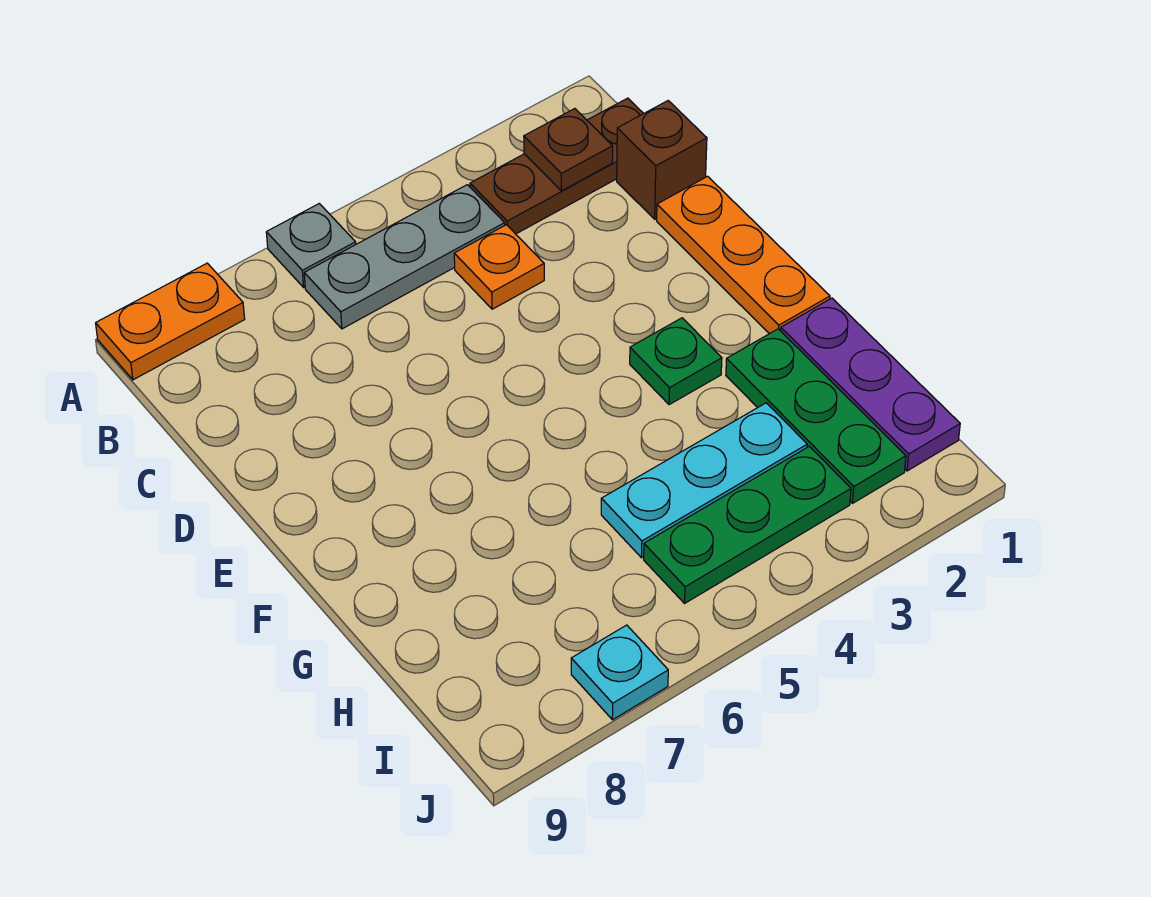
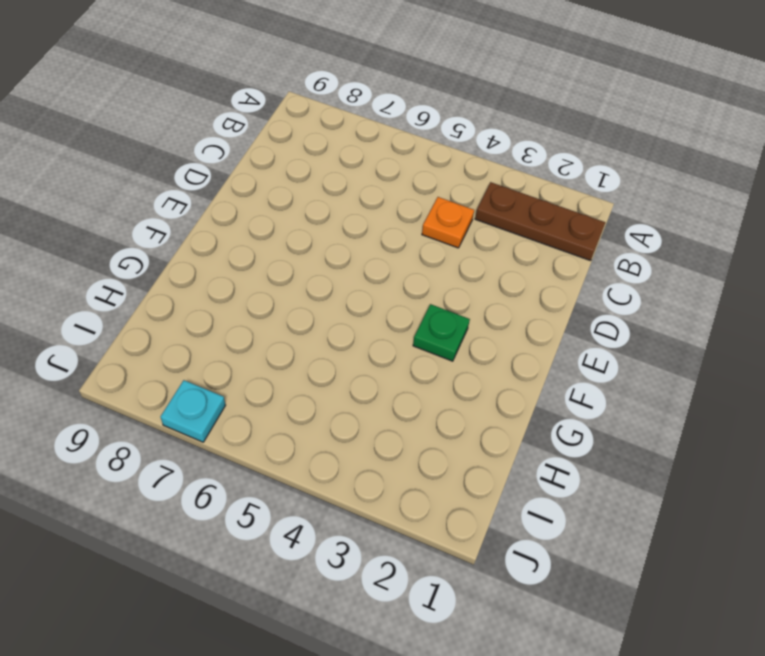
none -> grey plate A6 level 1
none -> orange plate A8:A9 level 1
none -> grey plate B4:B6 level 1

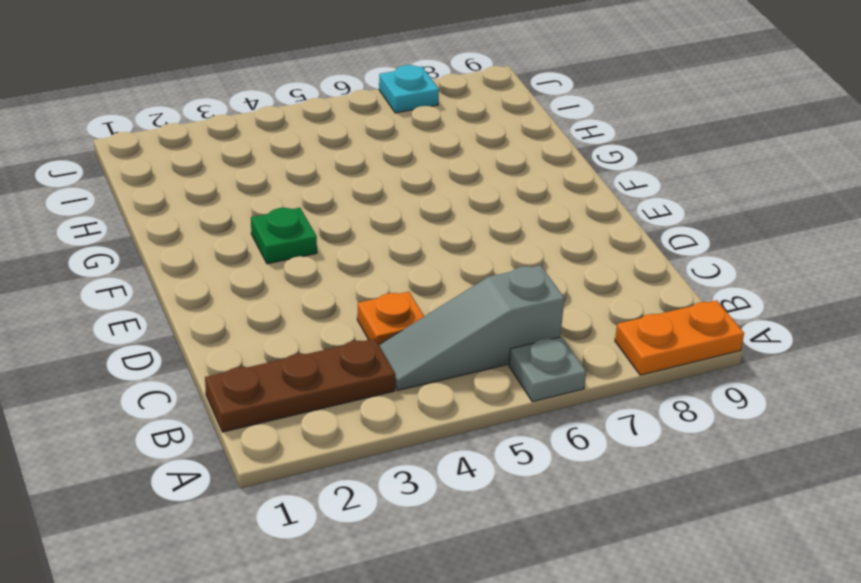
grey slope B4:B6 level 1 top 6 -> grey plate B4:B6 level 1
none -> brown brick C1 level 1
none -> orange plate D1:F1 level 1
none -> purple plate G1:I1 level 1

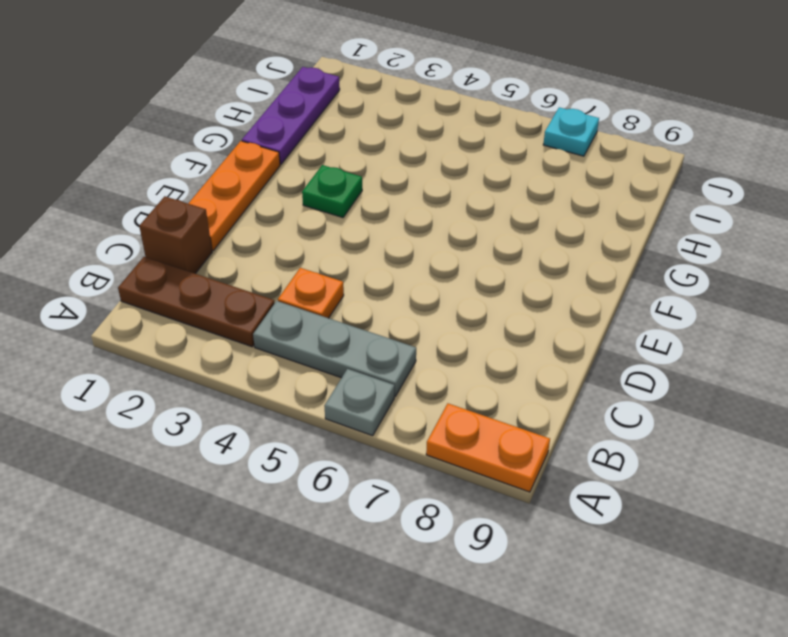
none -> green plate G2:I2 level 1
none -> cyan plate H3:H5 level 1
none -> green plate I3:I5 level 1

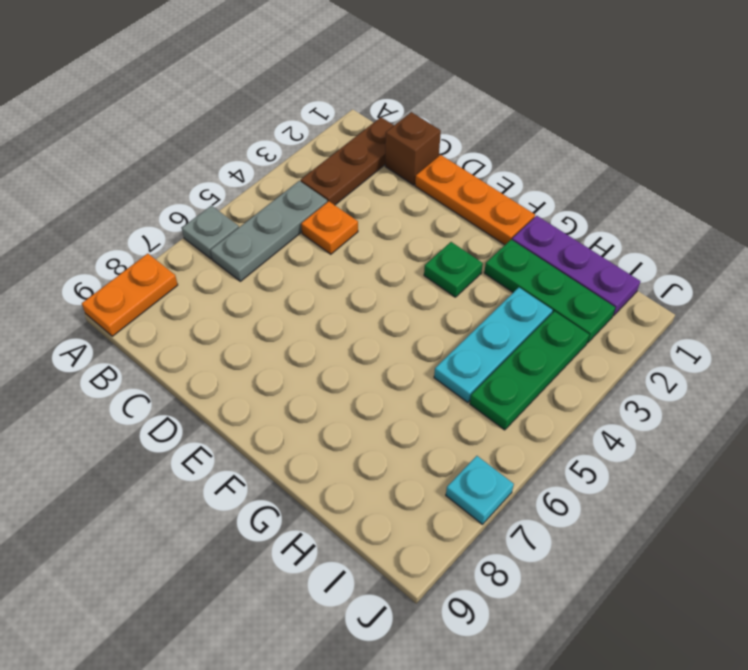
none -> brown plate B2 level 2

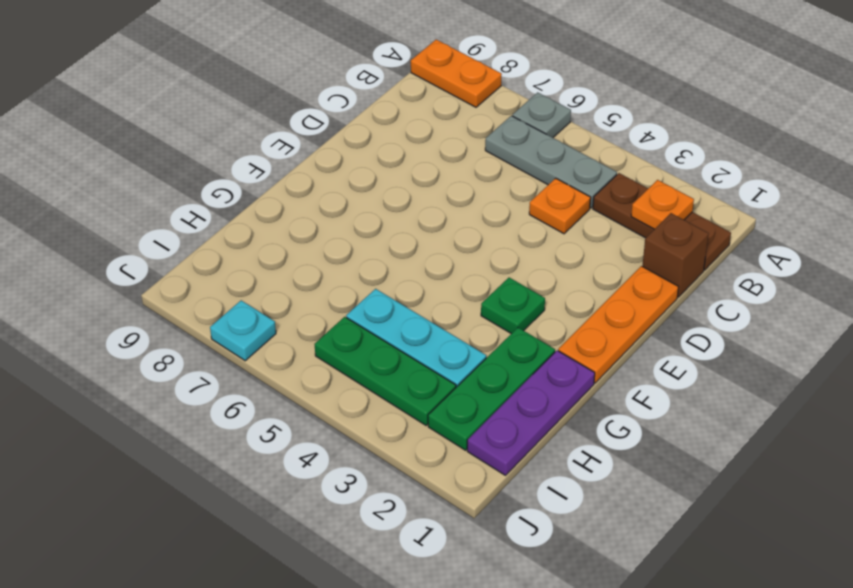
orange plate B2 level 2 -> brown plate B2 level 2

